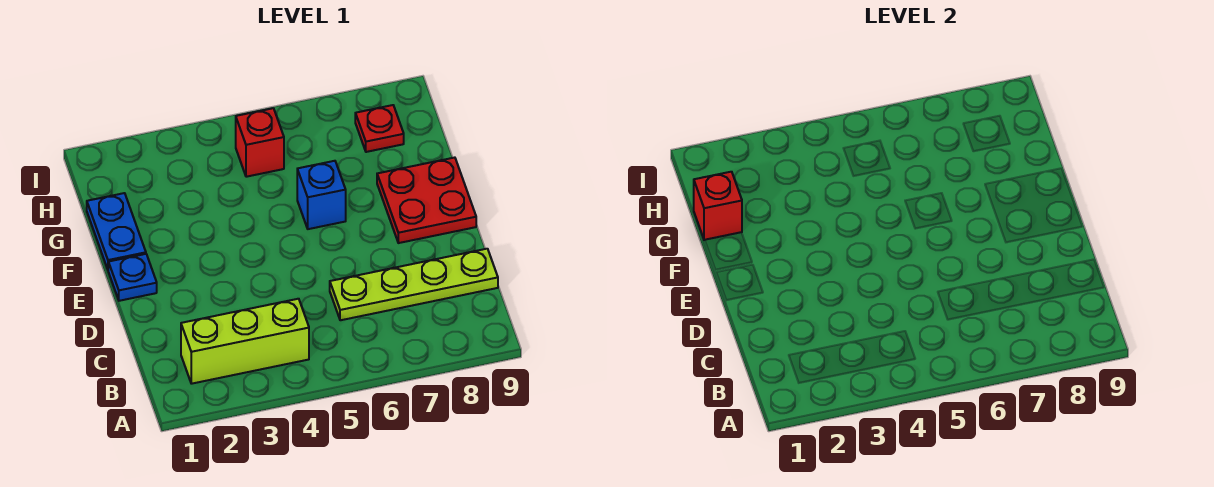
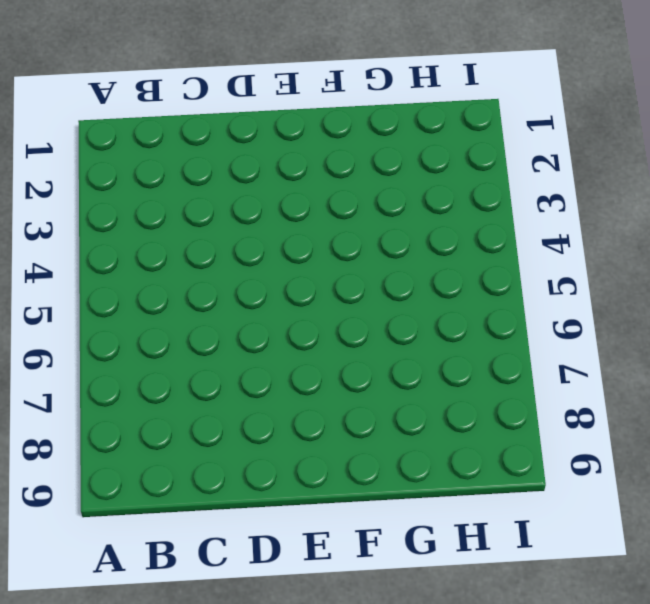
none -> lime brick B2:B4 level 1
none -> lime plate C6:C9 level 1

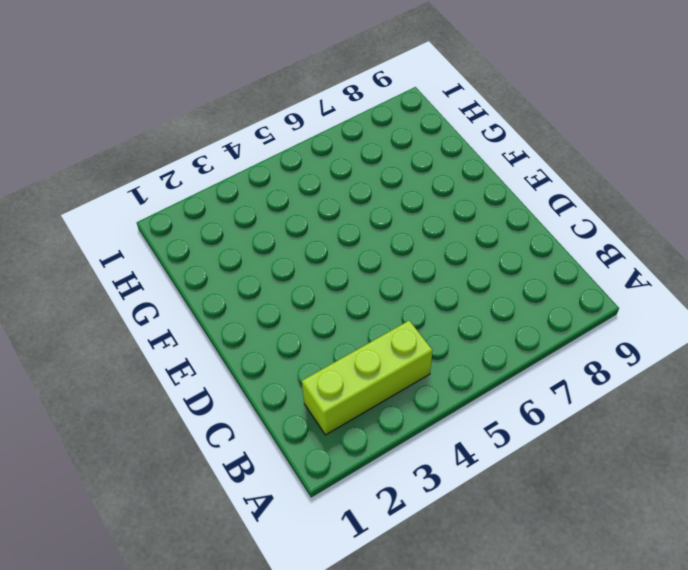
none -> lime plate C6:C9 level 1
none -> blue plate E1 level 1

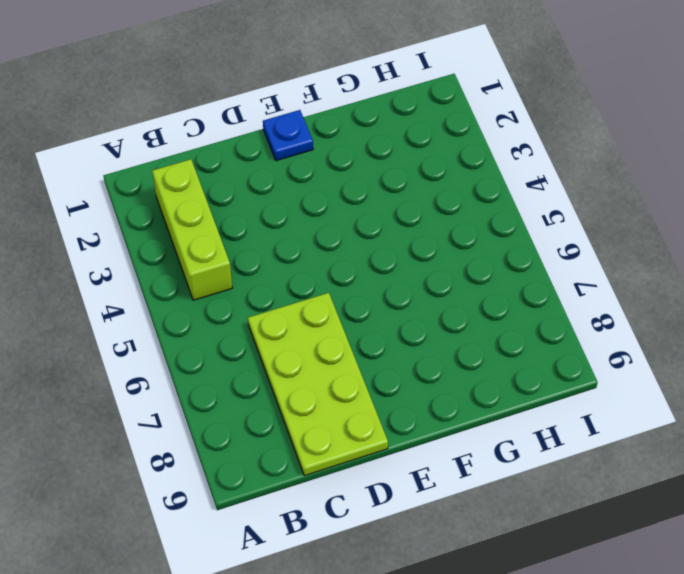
lime plate C6:D9 level 1 -> lime plate C6:C9 level 1
none -> red plate E8:F9 level 1
none -> blue plate F1:G1 level 1

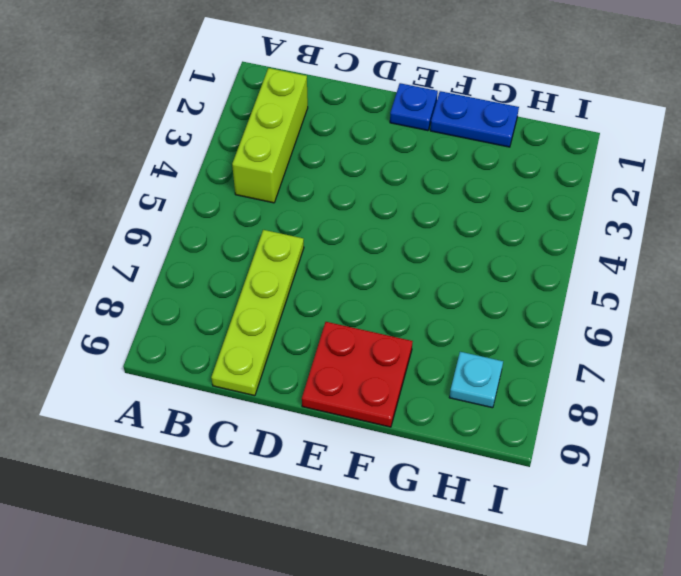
cyan plate H8 level 1 -> red plate H8 level 1
none -> blue brick F6 level 1
none -> red brick H5 level 1

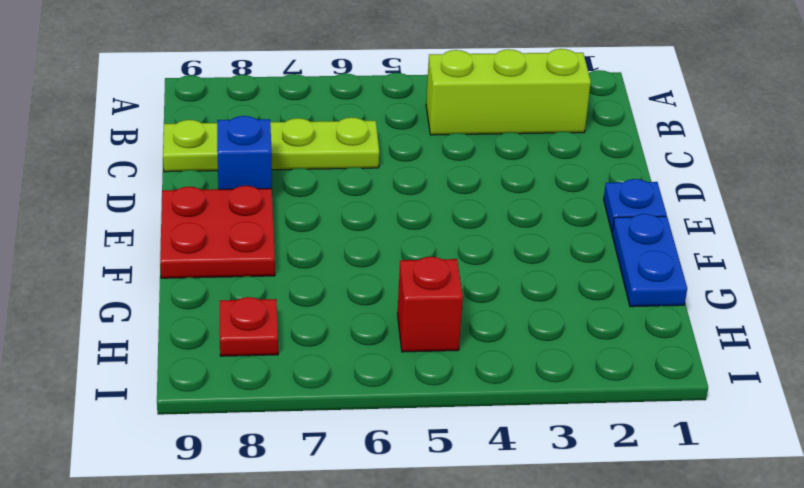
blue brick D8 level 1 -> blue brick F6 level 1
none -> red brick G1 level 2

